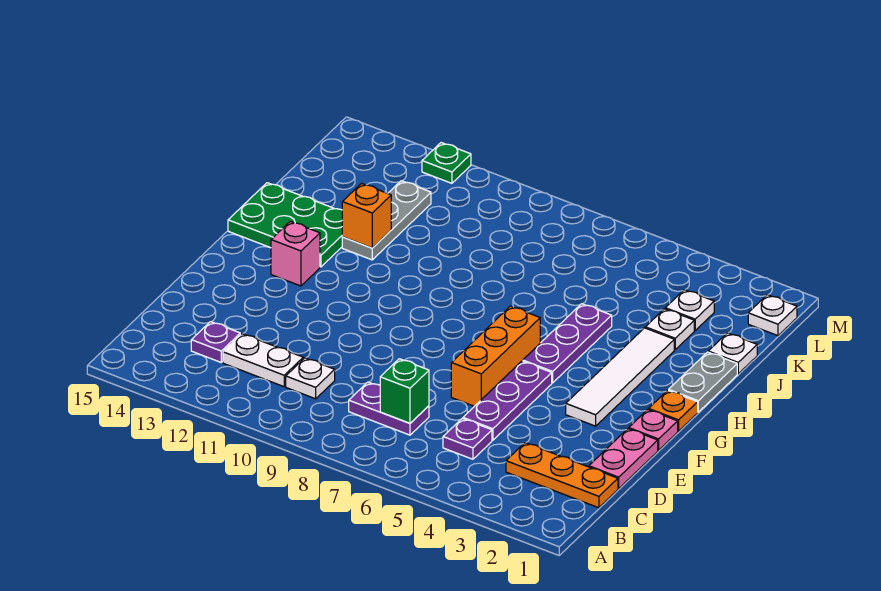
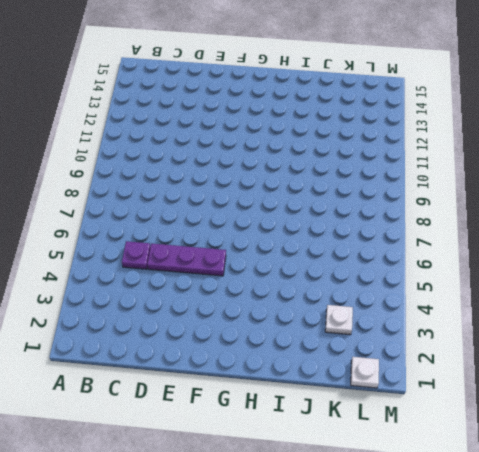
none -> orange plate C1:C3 level 1
none -> purple plate C7:C8 level 1
none -> white plate C10 level 1

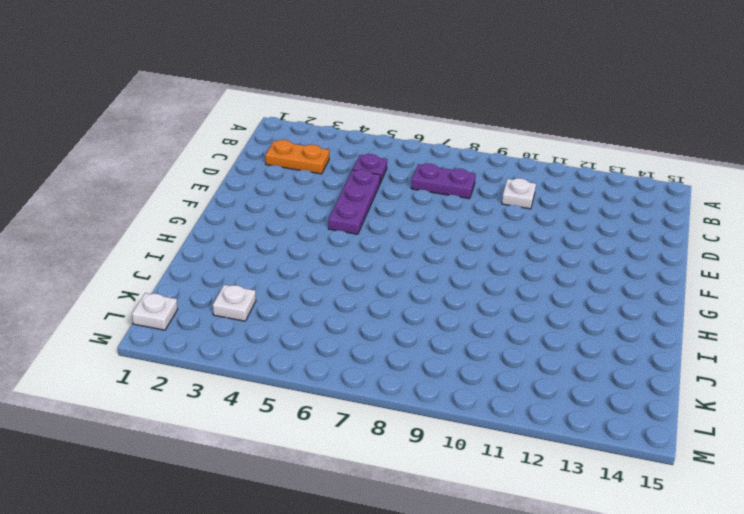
orange plate C2:C3 level 1 -> orange plate C1:C3 level 1
none -> white plate C11:C12 level 1
none -> purple plate C13 level 1
none -> pink plate D1:E1 level 1

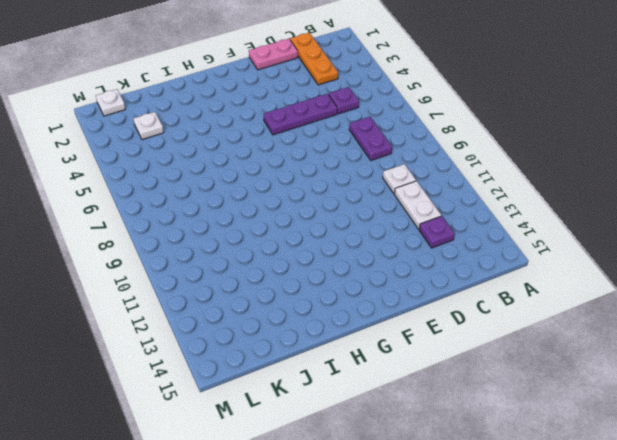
none -> orange brick E6:G6 level 1
none -> pink plate F1 level 1
none -> white tile F3:I3 level 1

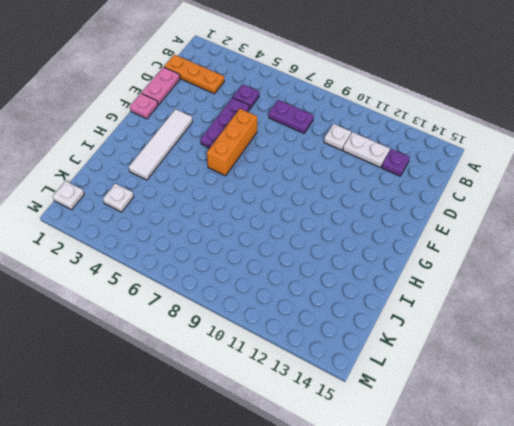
none -> orange plate G1 level 1
none -> purple plate G5:I5 level 1
none -> pink brick G13 level 1

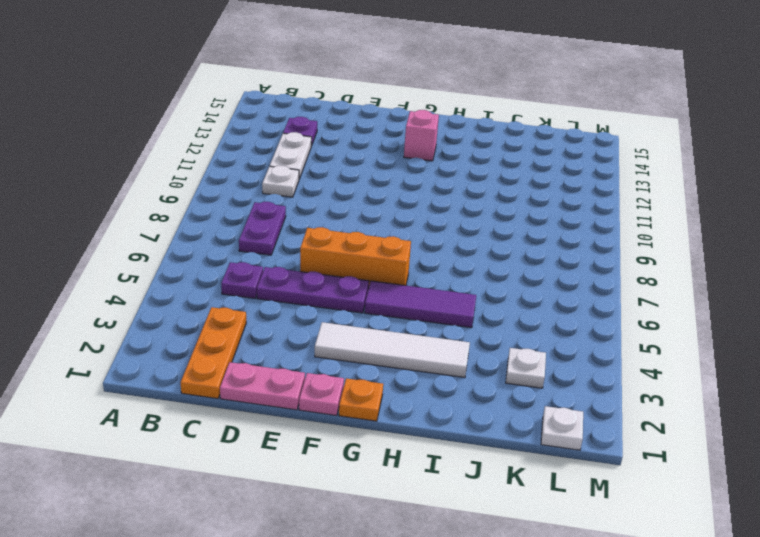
purple tile G5:I5 level 1 -> purple plate G5:I5 level 1
none -> grey plate H1:I1 level 1
none -> green plate H13:I15 level 1
none -> grey plate I12:K12 level 1

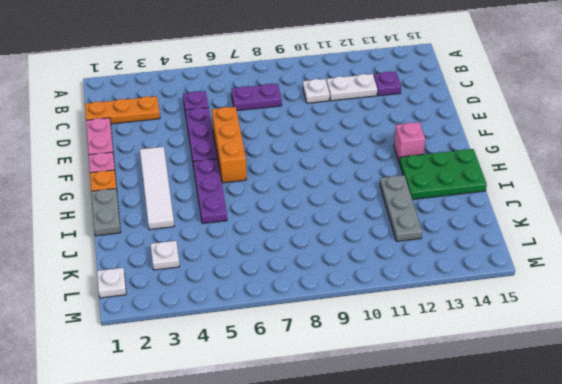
none -> white plate J1 level 1
none -> white plate J3 level 1
none -> green plate M12 level 1

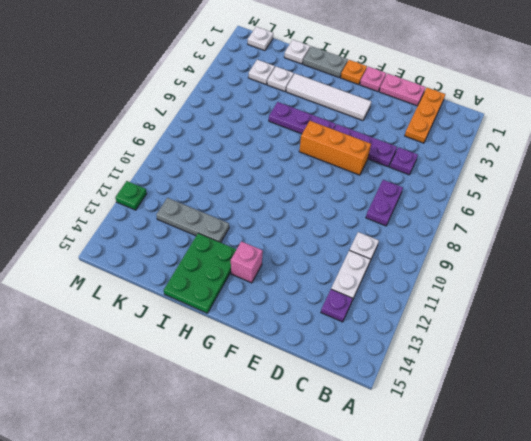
none -> green brick C7 level 2
none -> orange brick I12 level 2

